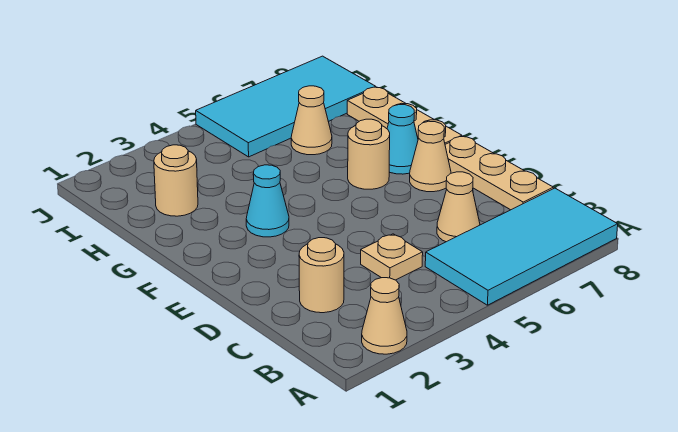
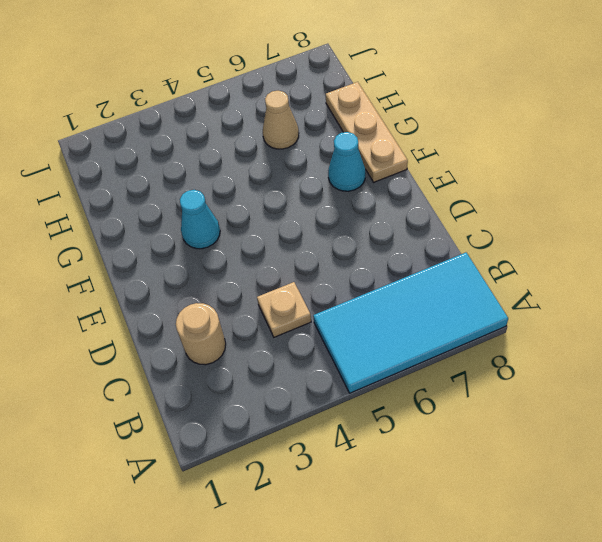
none -> tan cone A2 level 1
none -> tan cone C6 level 1
none -> tan plate C8:E8 level 1

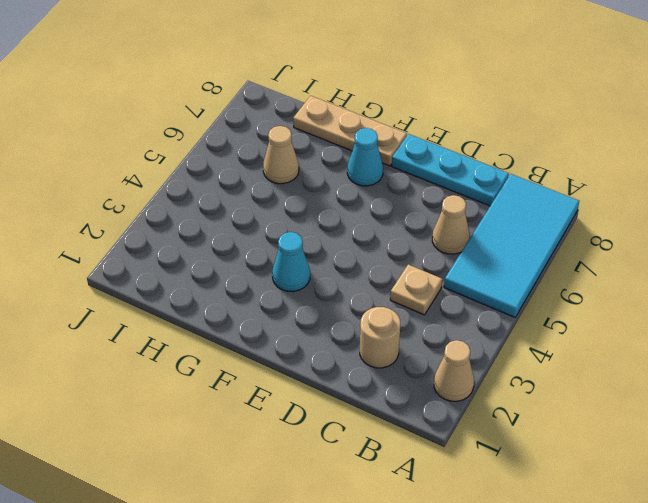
cyan plate C8:E8 level 1 -> tan plate C8:E8 level 1
none -> tan cone E7 level 1
none -> tan round brick F6 level 1
none -> tan round brick H2 level 1

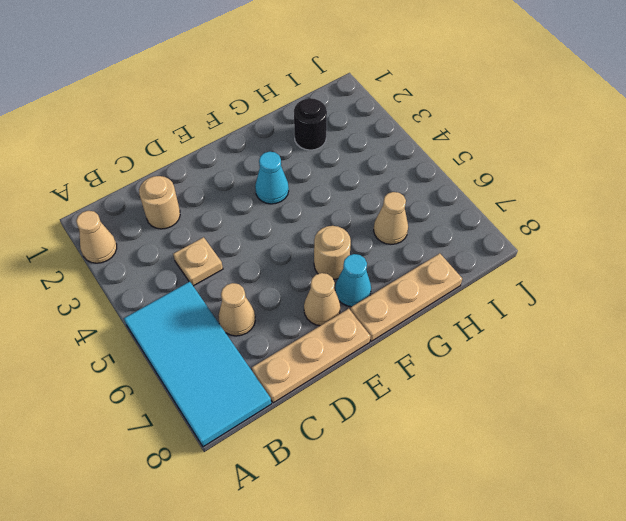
black round brick H2 level 1 -> tan round brick H2 level 1
none -> cyan tile I5:J8 level 1

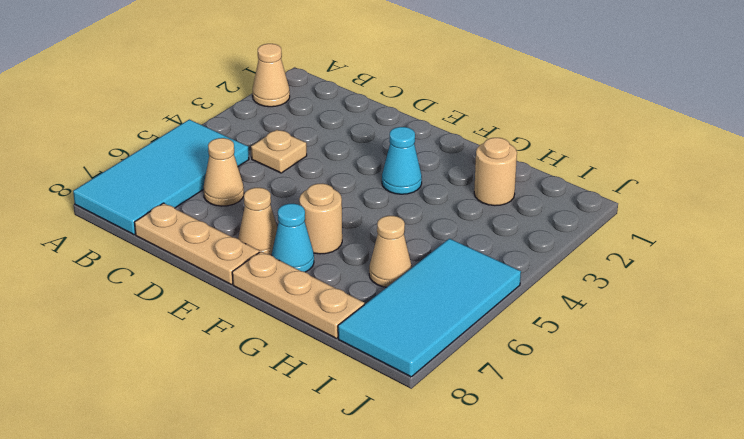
none -> tan round brick C2 level 1

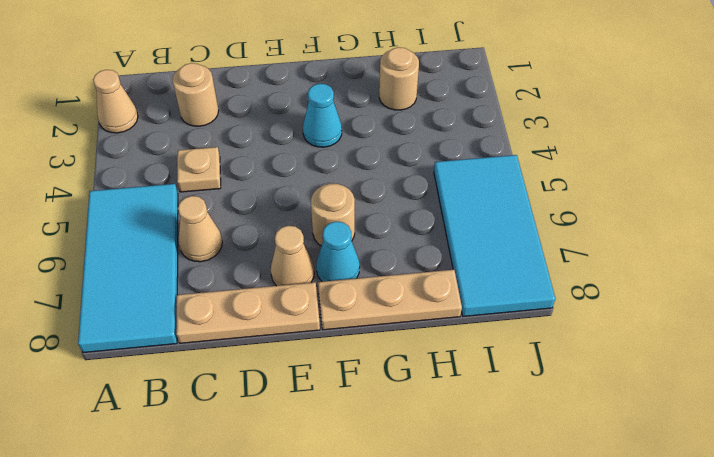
none -> tan cone H6 level 1

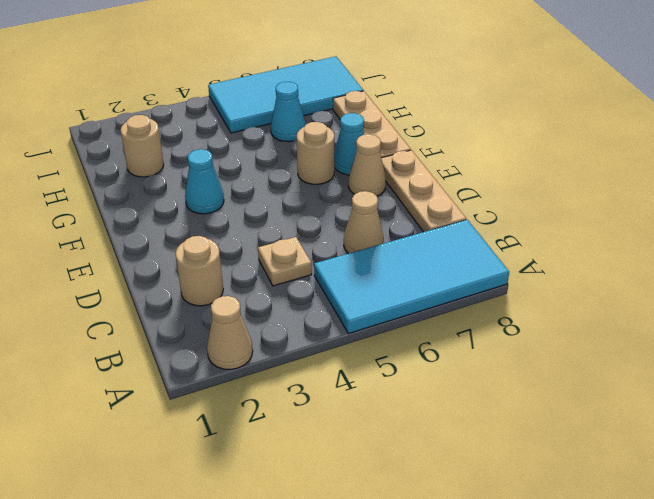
cyan cone H6 level 1 -> tan cone H6 level 1

